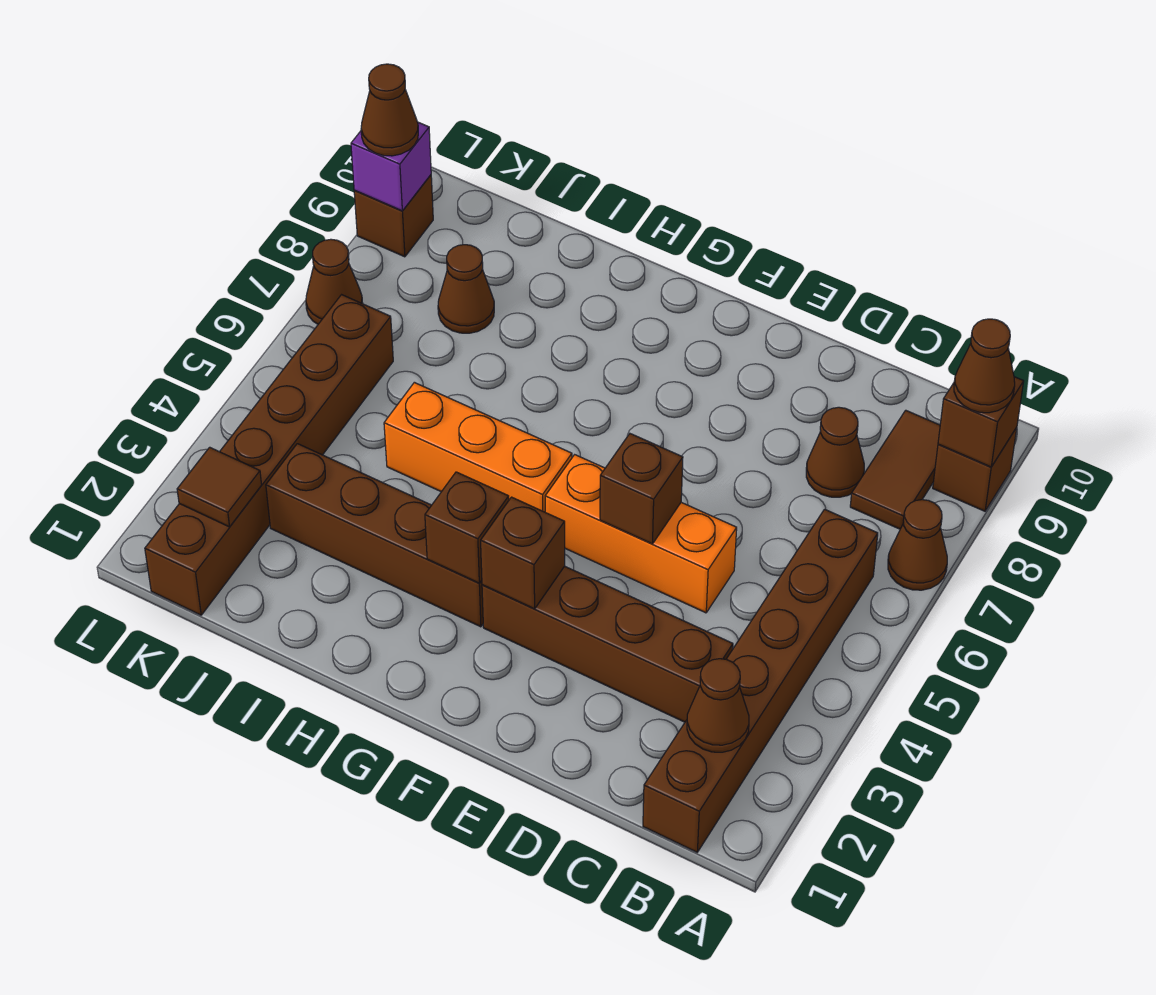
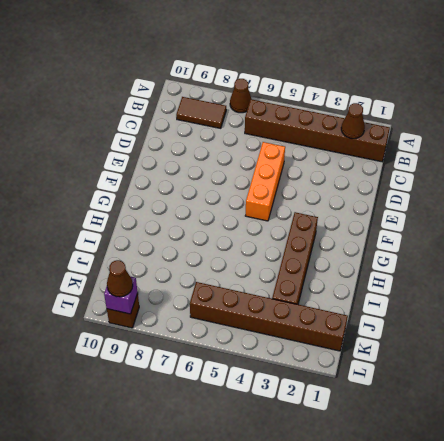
none -> brown brick A9 level 1
none -> brown brick C3:F3 level 1
none -> brown cone C8 level 1

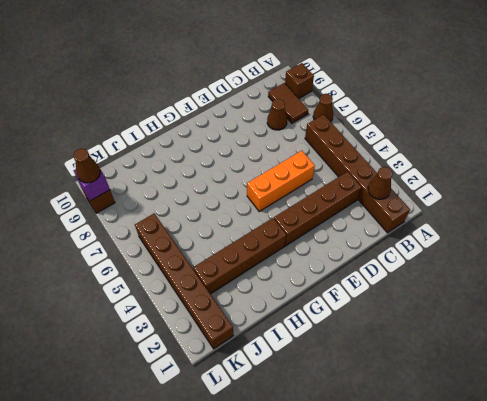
none -> orange brick G5:I5 level 1
none -> brown cone J8 level 1
none -> brown cone L7 level 1

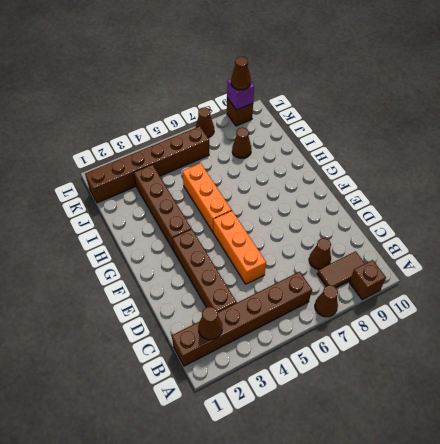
none -> brown brick A9 level 2
none -> brown brick E5 level 2
none -> brown brick F3 level 2

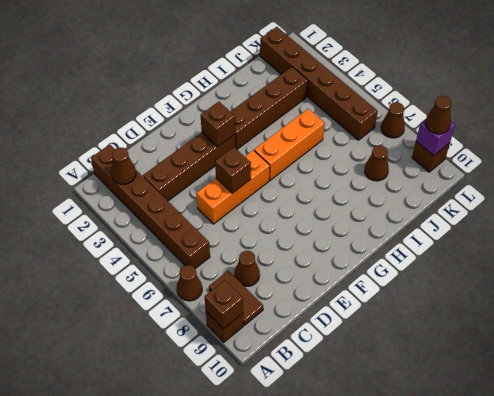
none -> brown brick G3 level 2
none -> brown tile K2 level 2
none -> brown cone A9 level 3

